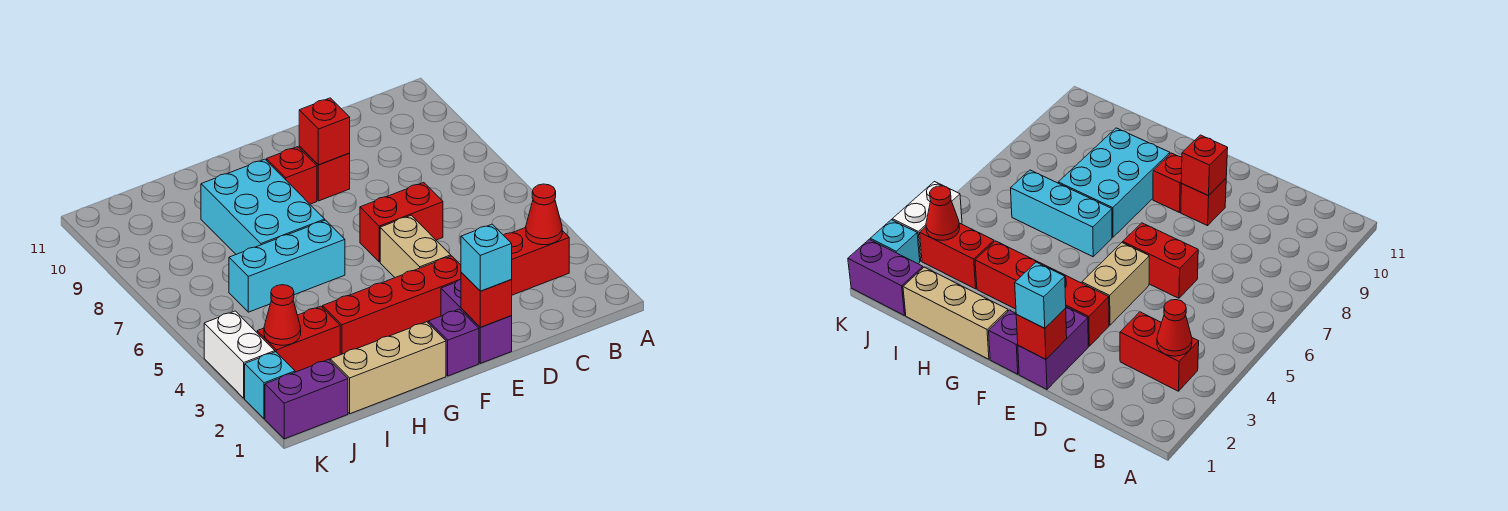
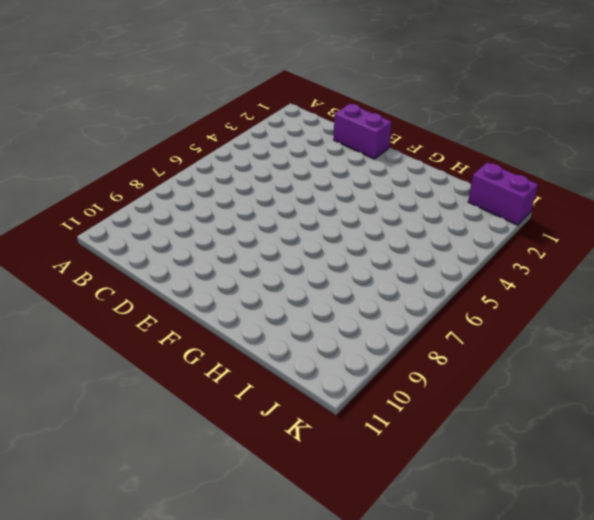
purple brick D1:E1 level 1 -> purple brick E1:E2 level 1
none -> red brick B3:C3 level 1
none -> red brick D6:E6 level 1
none -> red brick E3:H3 level 1

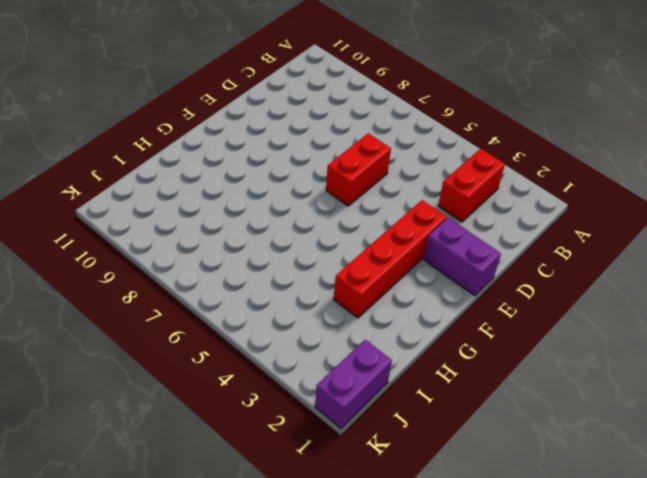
none -> tan brick E4:E5 level 1
none -> red brick E9 level 1
none -> purple brick F1 level 1

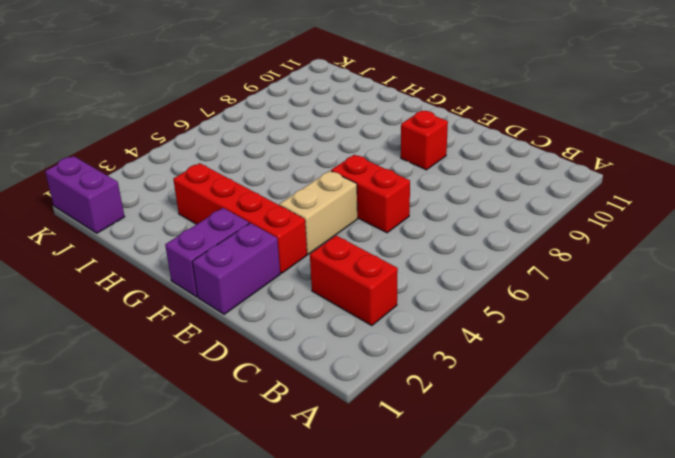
purple brick F1:F2 level 1 -> purple brick F1 level 1
none -> red brick F9 level 1
none -> tan brick G1:I1 level 1
none -> cyan brick G6:I6 level 1

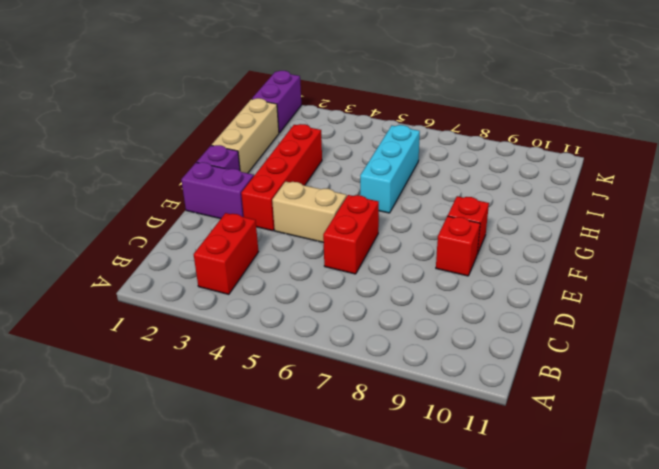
none -> cyan brick G7:H9 level 1
none -> red brick I3:J3 level 1
none -> cyan brick K2 level 1

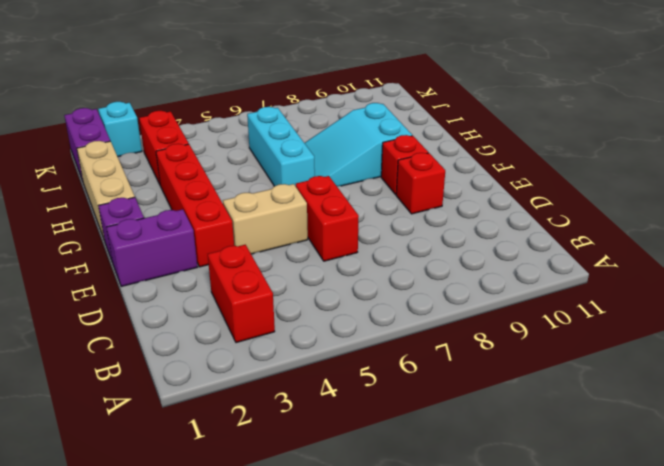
cyan slope G7:H9 level 1 top 9 -> cyan brick G7:H9 level 1
none -> white brick K3:K4 level 1
none -> red cone B3 level 2
none -> red brick E1 level 2

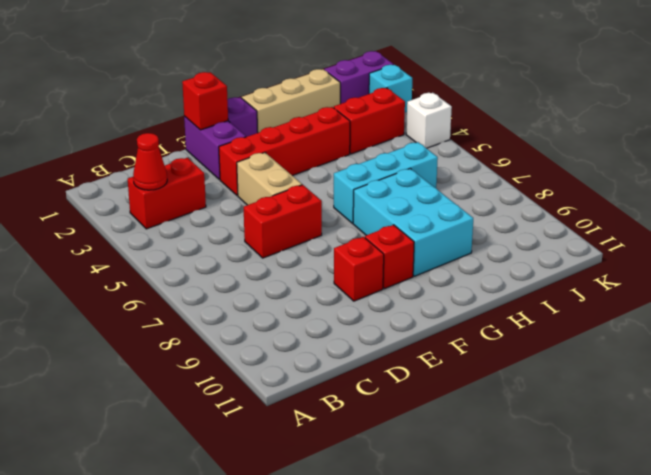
white brick K4 level 1 -> white brick K3:K4 level 1
none -> red brick E9 level 2
none -> red cone J3 level 2
none -> cyan brick E1 level 3

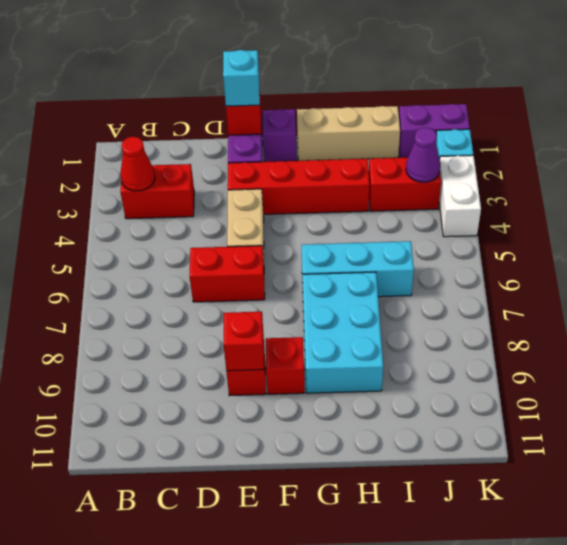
purple cone J3 level 2 -> red cone J3 level 2

